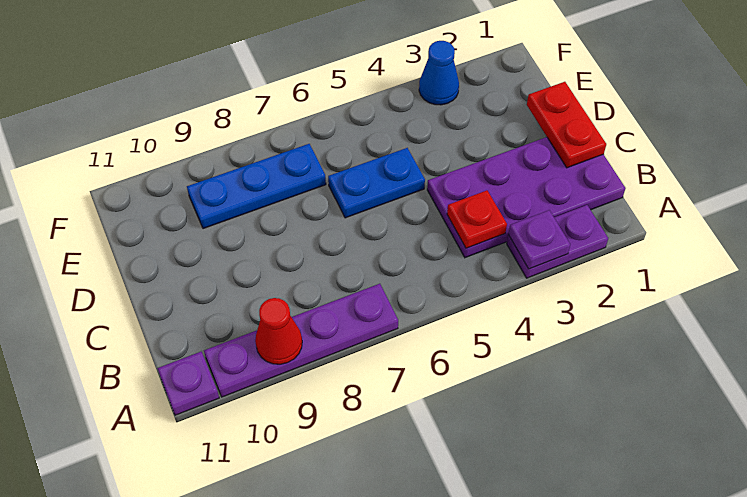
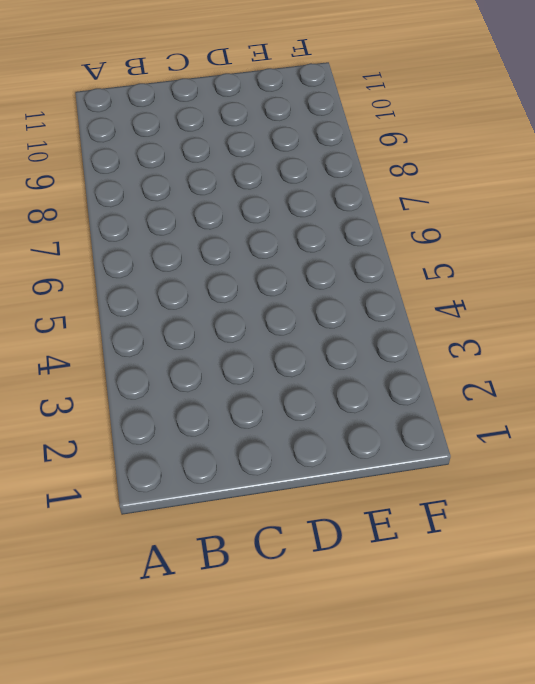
none -> purple plate A2:A3 level 1
none -> purple plate A7:A10 level 1

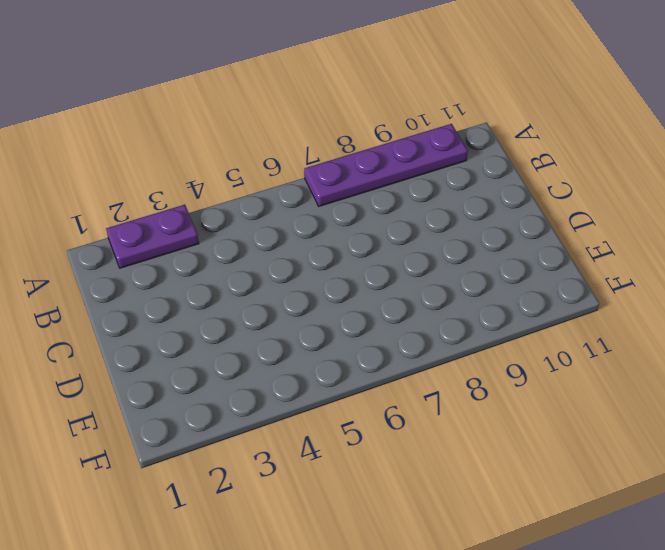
none -> purple plate A11 level 1
none -> purple plate B1:C4 level 1

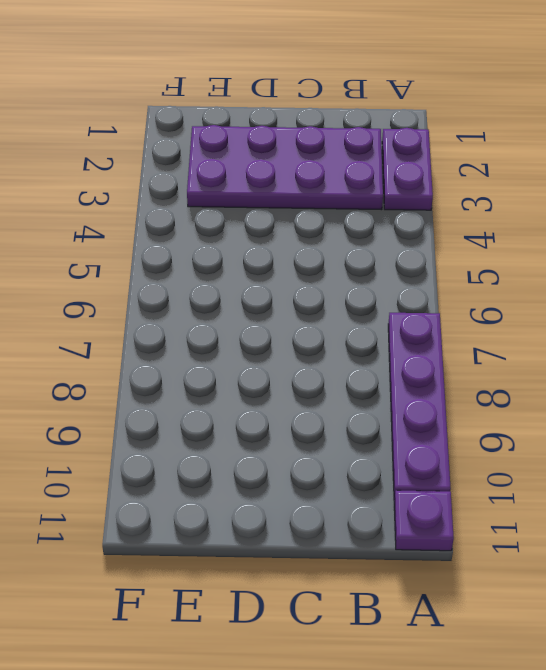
purple plate B2:E3 level 1 -> purple plate B1:C4 level 1
none -> blue plate D5:D6 level 1
none -> blue plate E7:E9 level 1

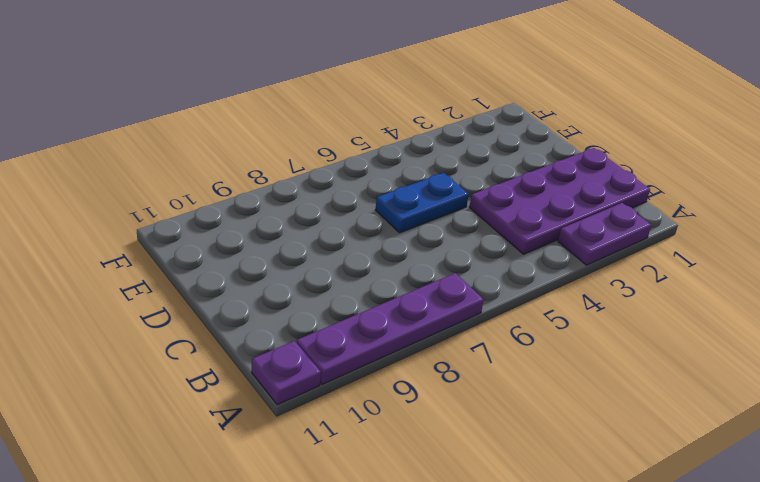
none -> blue plate E7:E9 level 1
none -> blue cone F3 level 1

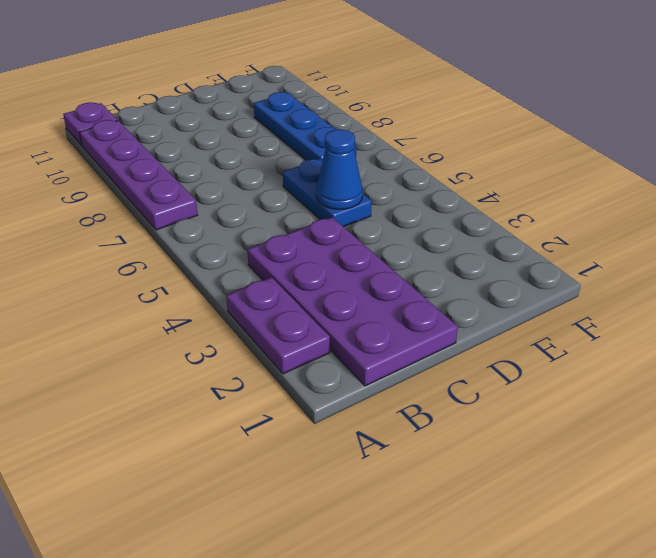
blue cone D5 level 2 -> blue cone F3 level 1
none -> purple plate A3 level 2
none -> red cone A9 level 2

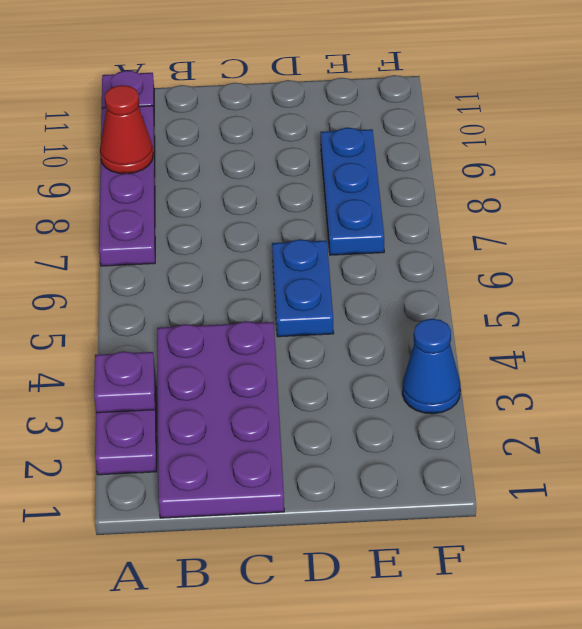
none -> red plate B4 level 2
none -> red plate C1:D1 level 2

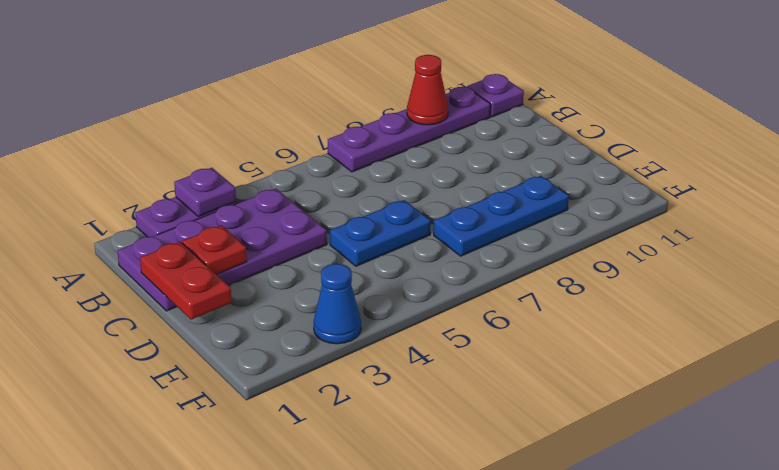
red plate C2 level 2 -> red plate B4 level 2

